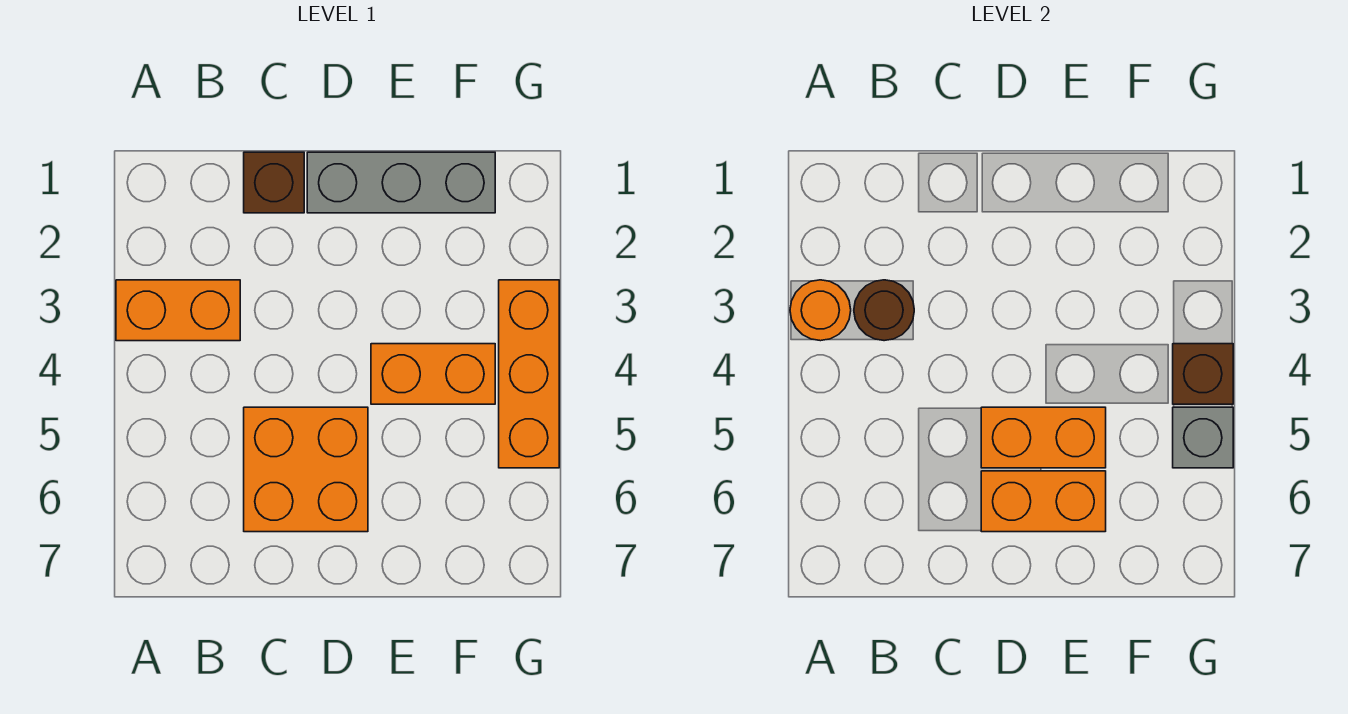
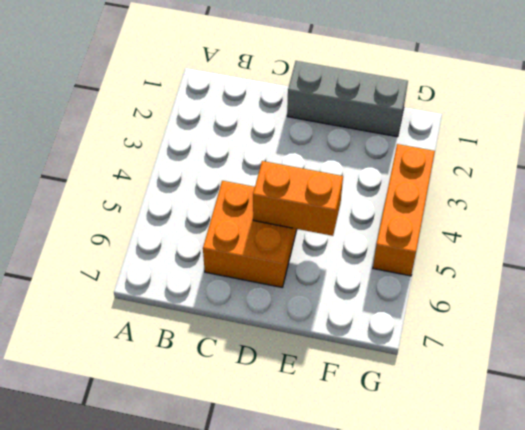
none -> orange brick A3:B3 level 1
none -> brown brick C1 level 1
none -> orange brick E4:F4 level 1

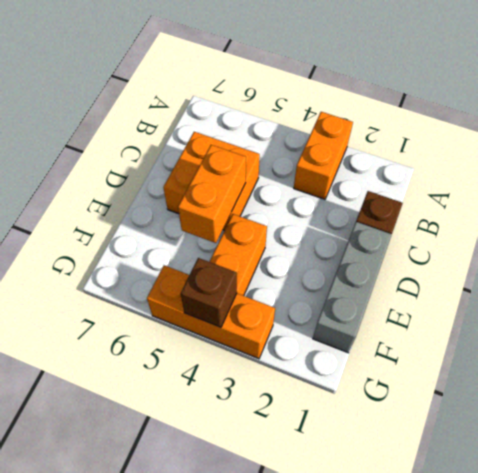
none -> orange round brick A3 level 2
none -> brown round brick B3 level 2
none -> orange brick D6:E6 level 2

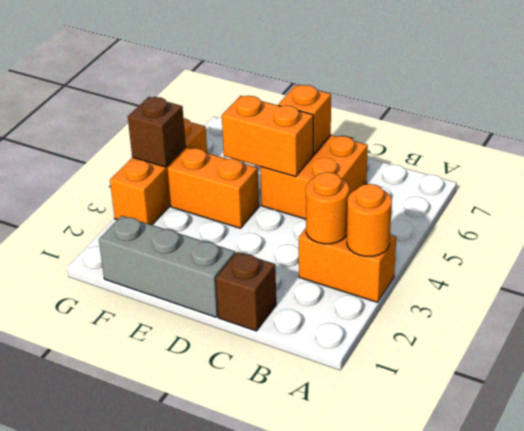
orange round brick B3 level 2 -> brown round brick B3 level 2
orange brick D6 level 2 -> orange brick D6:E6 level 2
none -> grey brick G5 level 2

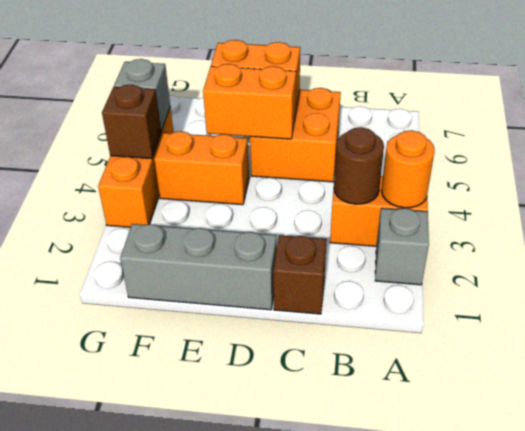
grey brick A2 level 1 -> none

